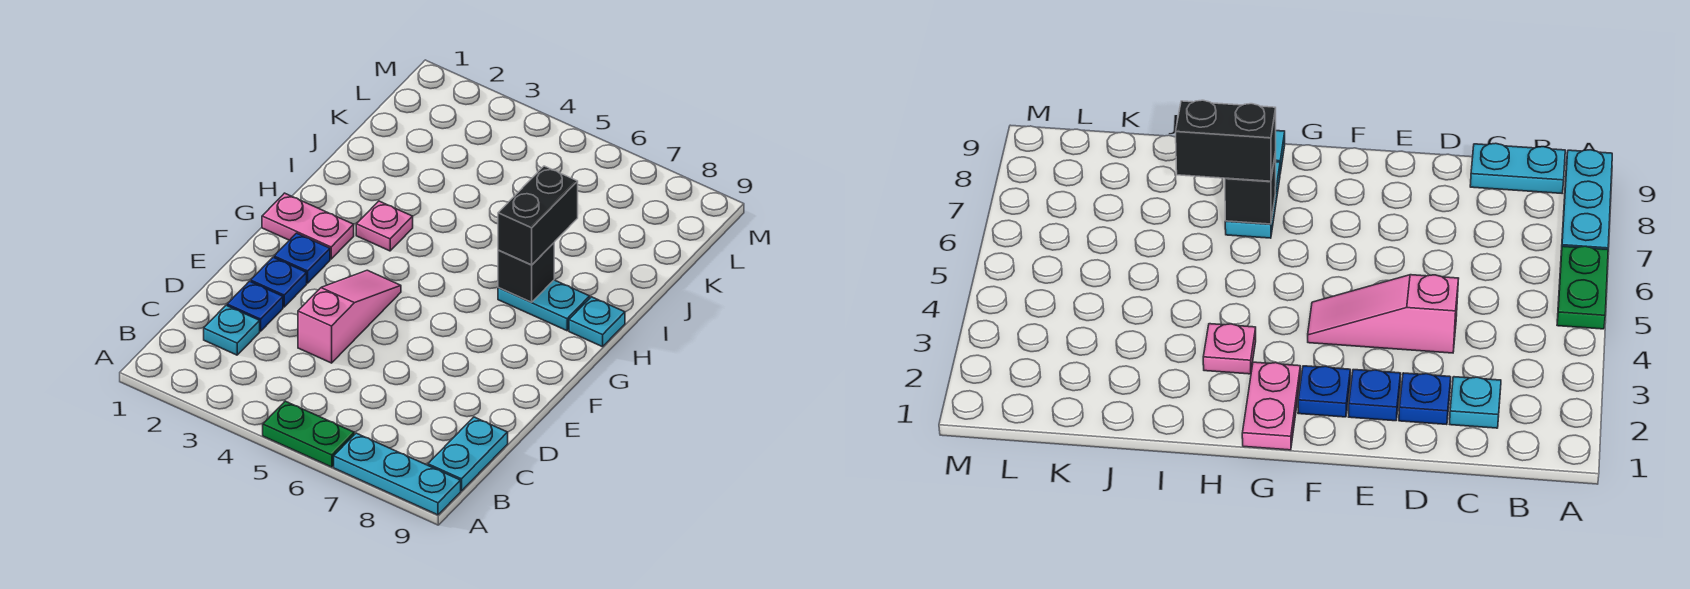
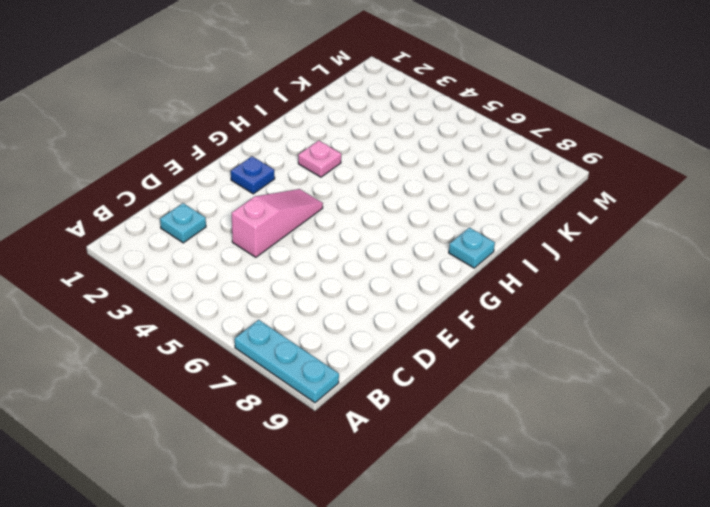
none -> green plate A5:A6 level 1
none -> cyan plate B9:C9 level 1
none -> blue plate D2 level 1

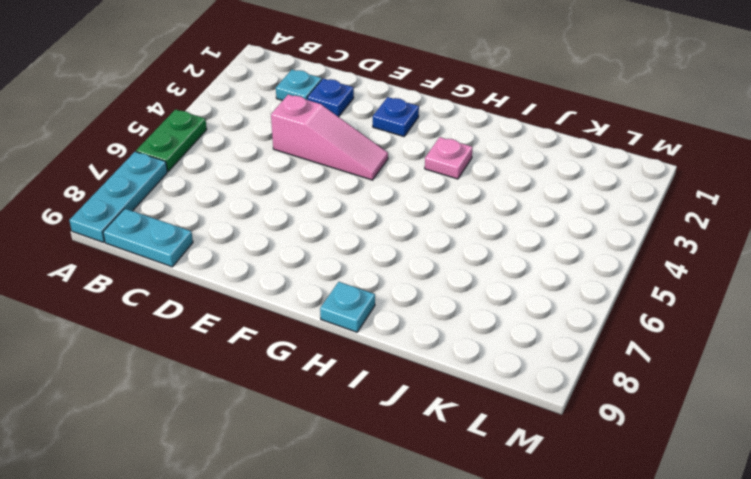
none -> blue plate E2 level 1
none -> pink plate G1:G2 level 1
none -> cyan plate H7:H8 level 1

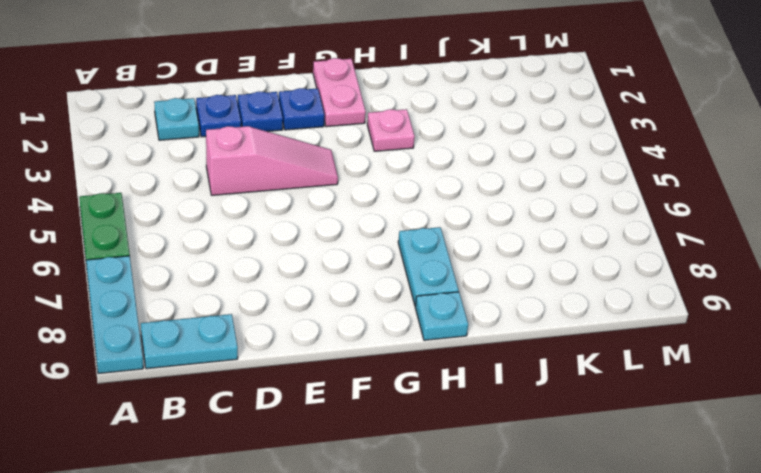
none -> black brick H7 level 2
none -> black brick H7:I7 level 3

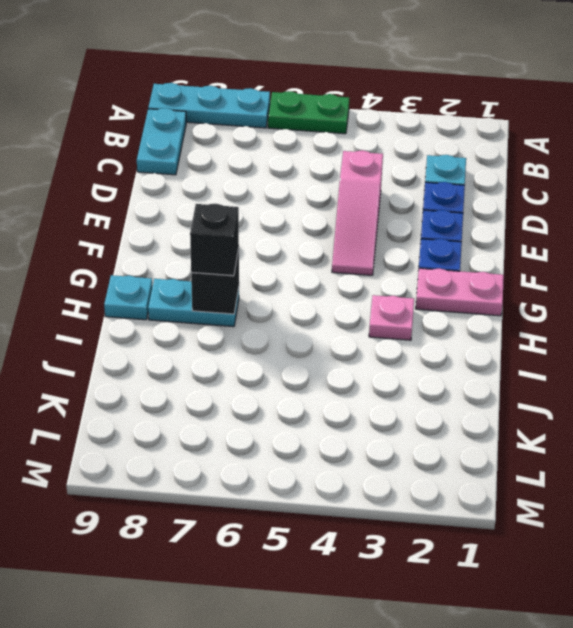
black brick H7 level 3 -> black brick H7:I7 level 3

